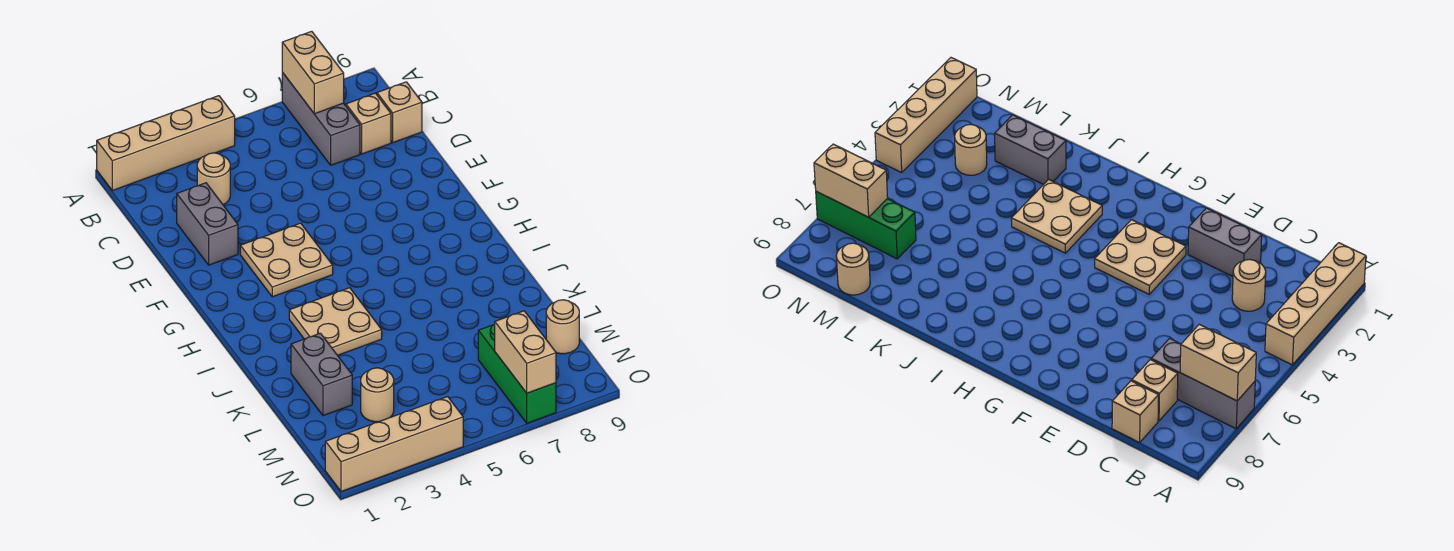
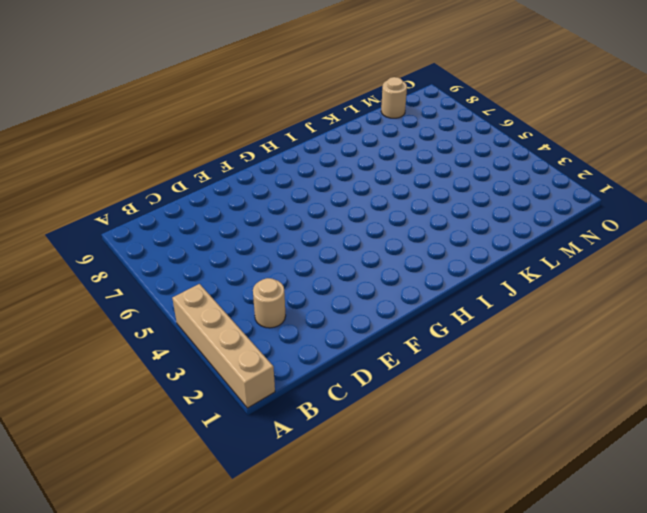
none -> grey brick A7:C7 level 1
none -> tan brick C8 level 1
none -> tan brick C9 level 1

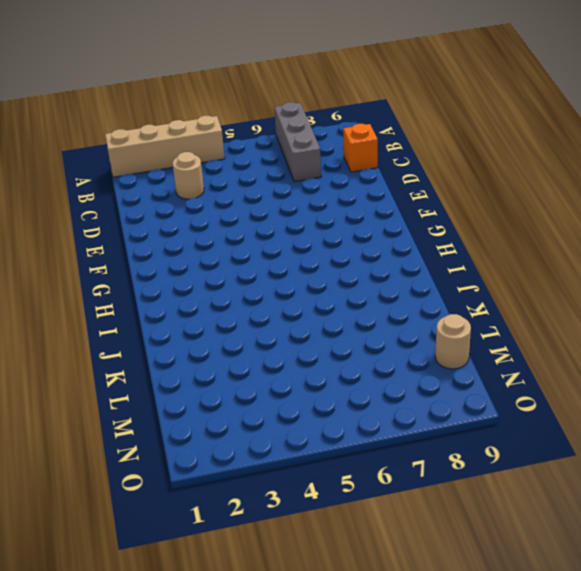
orange brick C9 level 1 -> tan brick C9 level 1
none -> tan brick C8 level 1
none -> grey brick D2:E2 level 1
none -> tan plate F3:G4 level 1

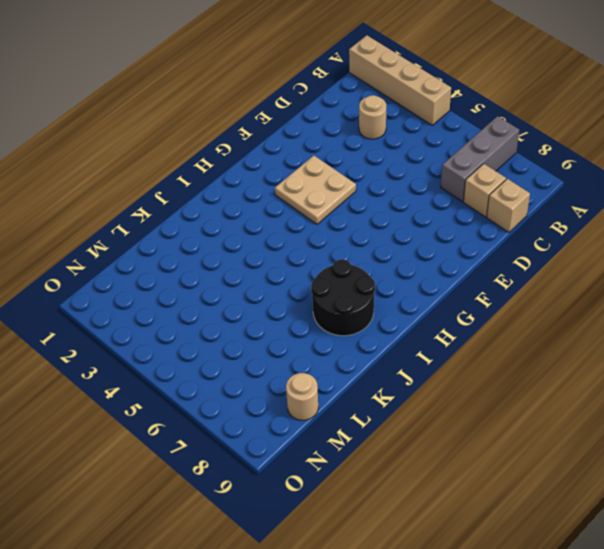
black round brick I7:J8 level 1 -> none
none -> grey brick D2:E2 level 1
none -> tan plate I3:J4 level 1
none -> grey brick K2:L2 level 1

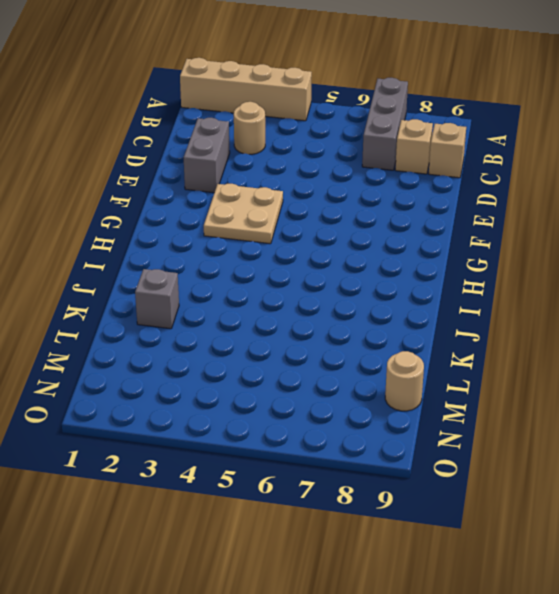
grey brick K2 level 1 -> grey brick K2:L2 level 1
none -> tan plate I3:J4 level 1
none -> tan round brick M3 level 1
none -> green brick M7:O7 level 1

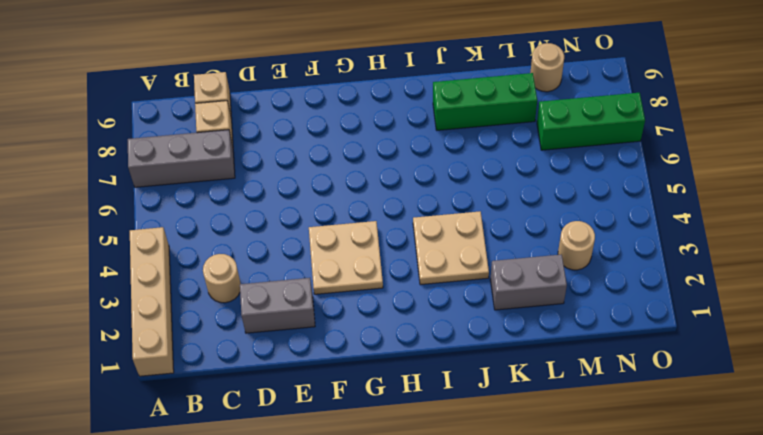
green brick J8:L8 level 1 -> none
none -> tan brick O1:O4 level 1
none -> tan brick A7:B7 level 2
none -> tan brick N7:O7 level 2

